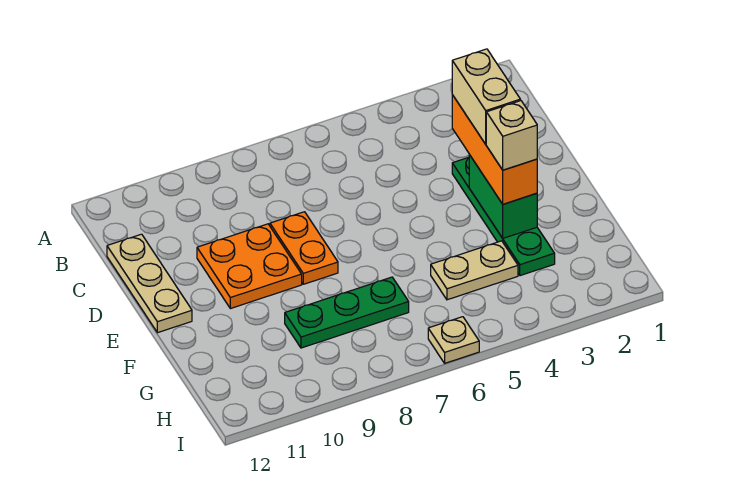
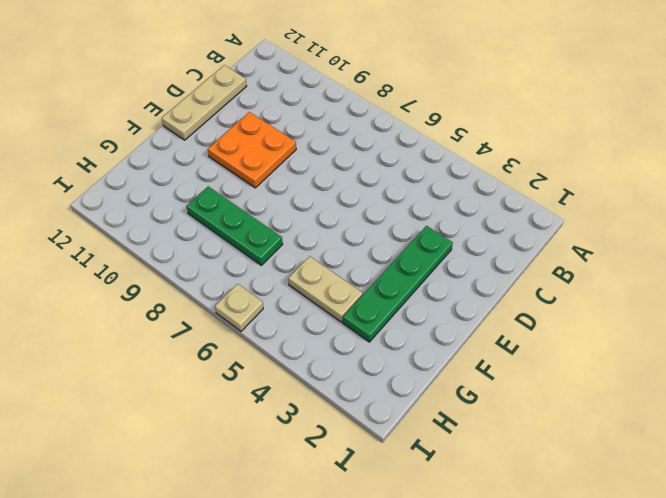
none -> orange plate D8:E8 level 1
none -> green brick E3:F3 level 2

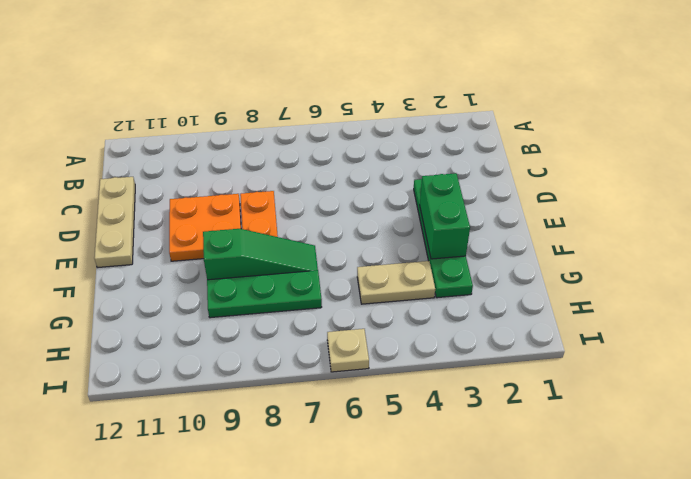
green slope F7:F9 level 1 top 9 -> none
none -> orange brick D3:F3 level 3
none -> tan brick D3:E3 level 4

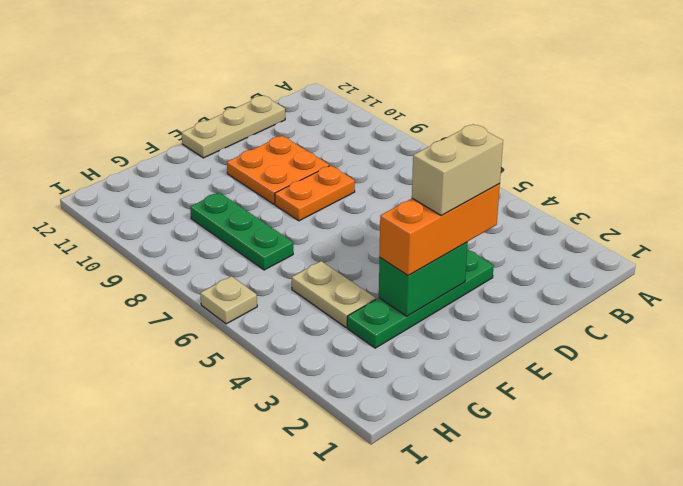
none -> tan brick F3 level 4

